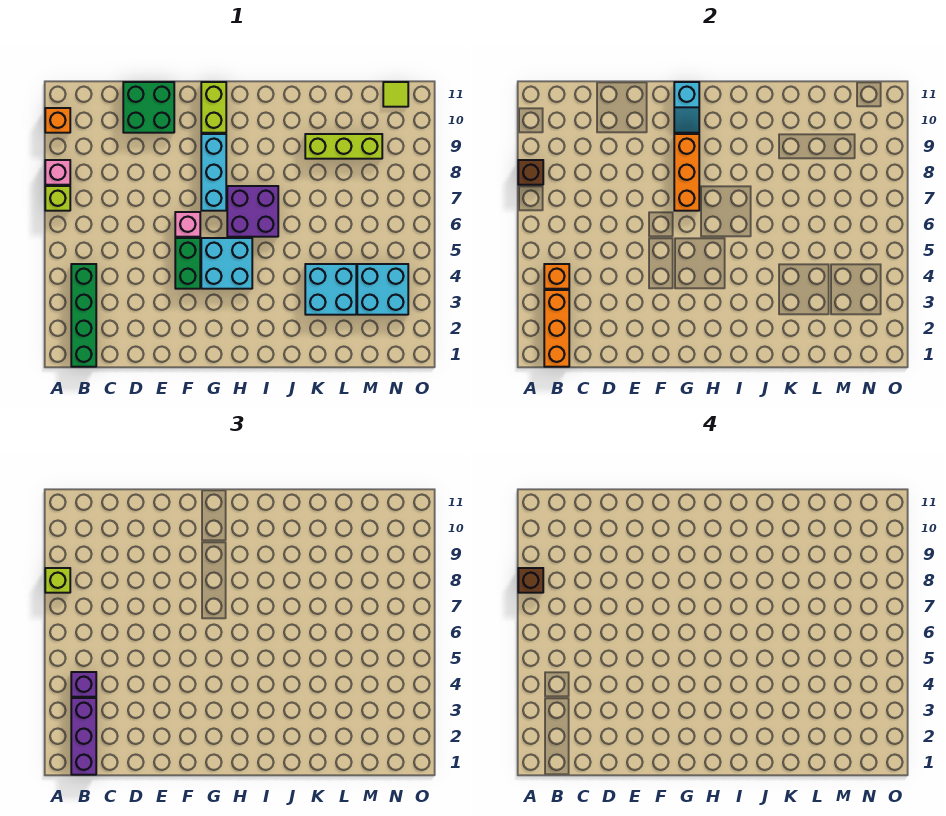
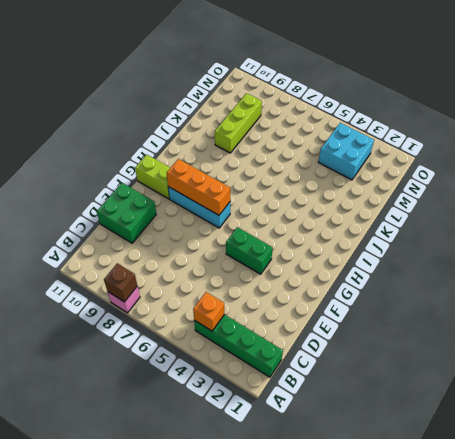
none -> lime brick A7 level 1
none -> orange brick A10 level 1
none -> pink brick F6 level 1

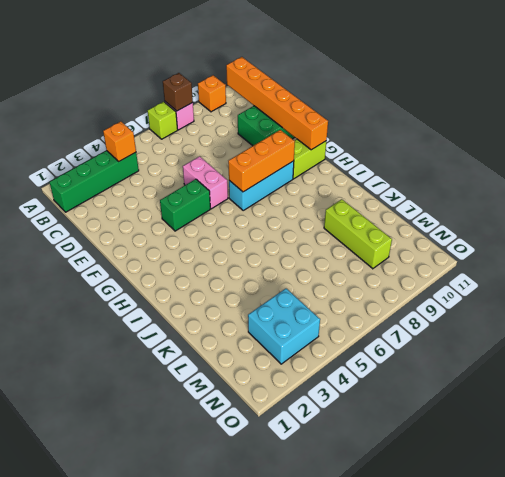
orange brick B11:G11 level 2 -> cyan slope G10:G11 level 2 top 11
pink brick E6:F6 level 1 -> pink brick F6 level 1
none -> cyan brick G4:H5 level 1
none -> purple brick H6:I7 level 1
none -> cyan brick K3:L4 level 1

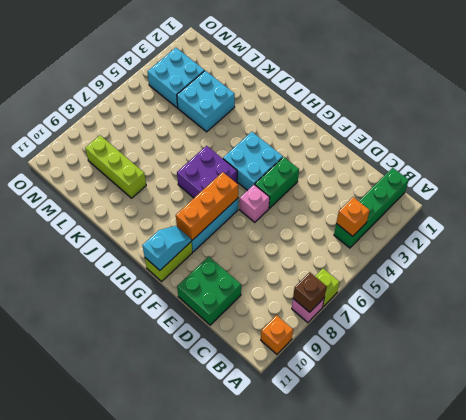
none -> lime tile N11 level 1
none -> orange brick B1:B3 level 2
none -> lime brick A8 level 3

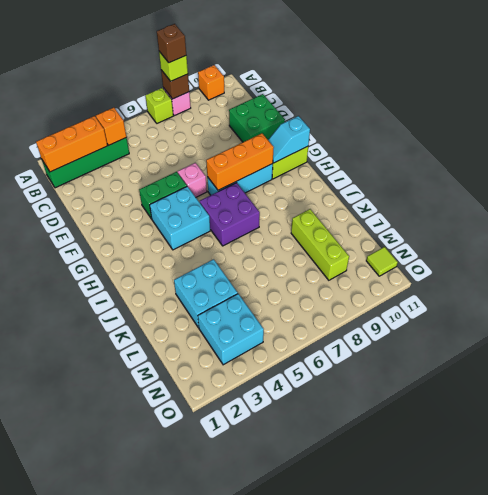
none -> purple brick B1:B3 level 3
none -> purple brick B4 level 3

